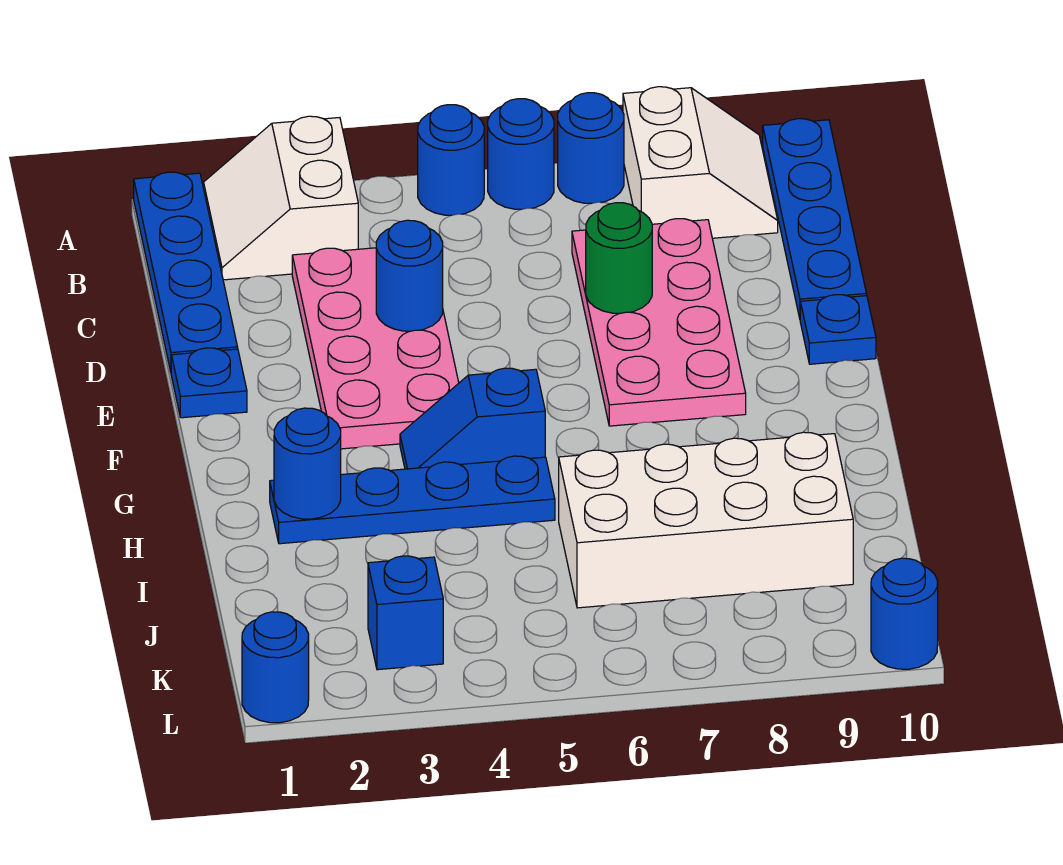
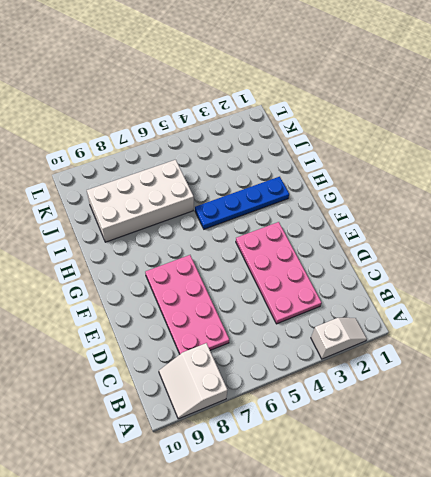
white slope A2:A3 level 1 top 3 -> white slope A2:B3 level 1 top 3
none -> blue plate A1:D1 level 1
none -> blue round brick A5 level 1
none -> blue round brick A6 level 1

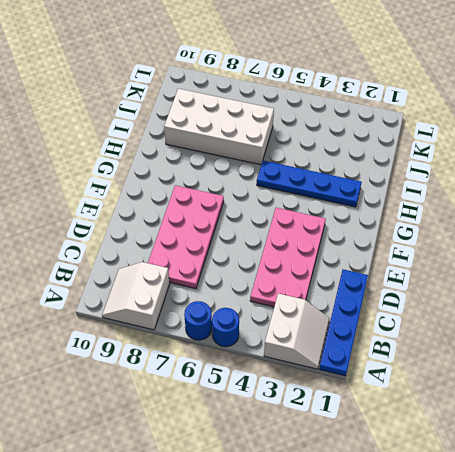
none -> blue round brick A7 level 1
none -> blue plate A10:D10 level 1
none -> blue plate E1 level 1

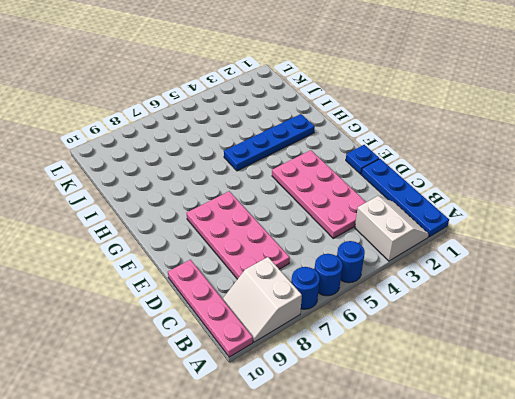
pink plate A10:D10 level 1 -> blue plate A10:D10 level 1
none -> blue plate E10 level 1
none -> blue slope G4:G5 level 1 top 5
none -> white brick I6:J9 level 1

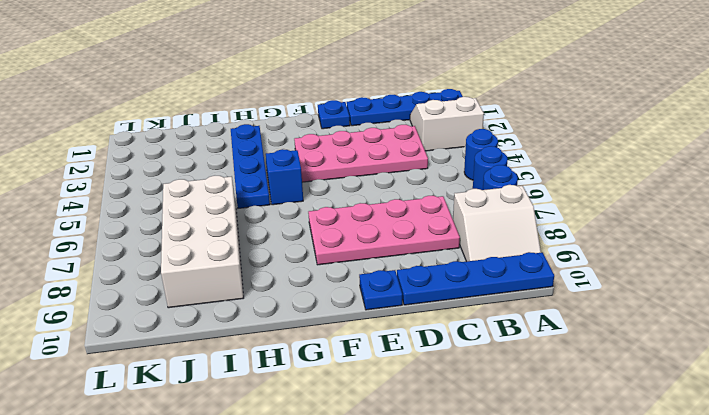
none -> blue brick K3 level 1
none -> blue round brick L1 level 1
none -> blue round brick L10 level 1

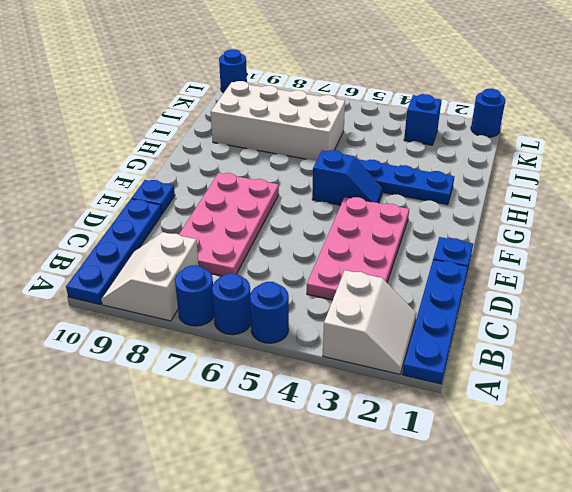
none -> blue round brick D4 level 2
none -> green round brick D7 level 2
none -> blue round brick H2 level 2

